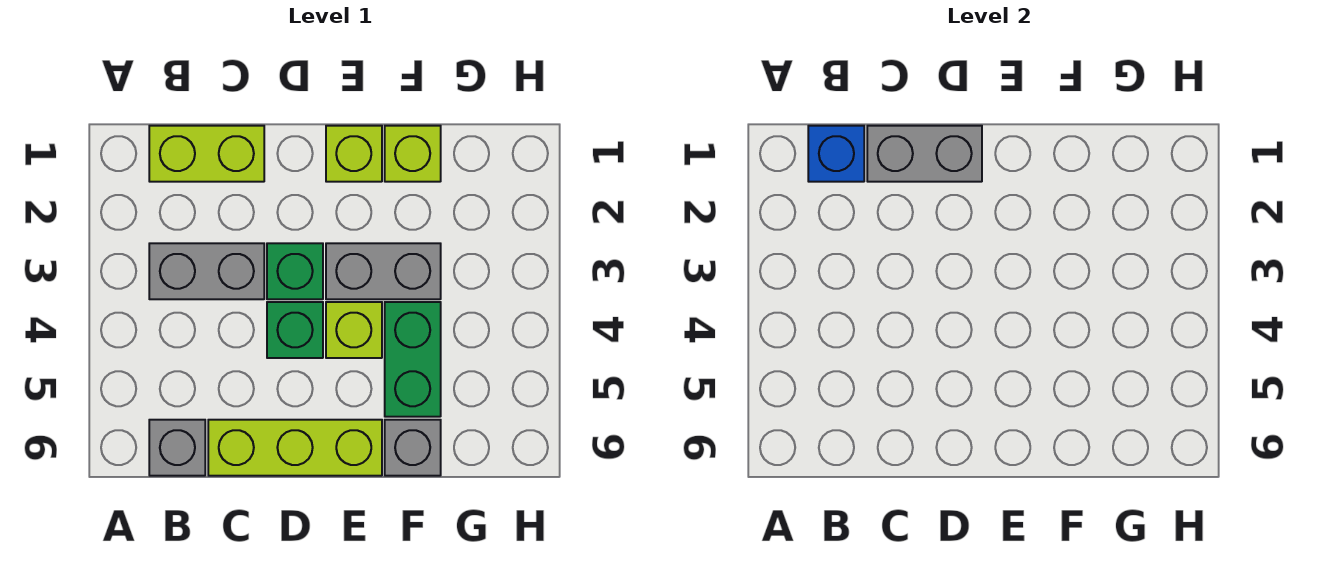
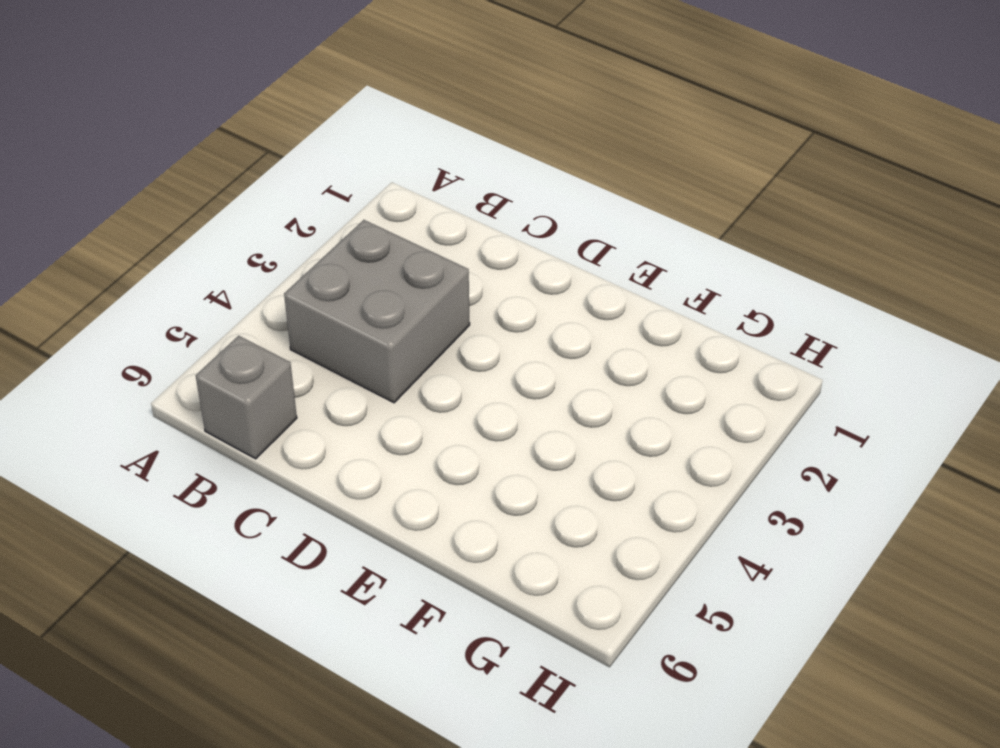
grey brick B3:C4 level 1 -> grey brick B3:C3 level 1
none -> lime brick B1:C1 level 1
none -> lime brick C6:E6 level 1
none -> green brick D3 level 1

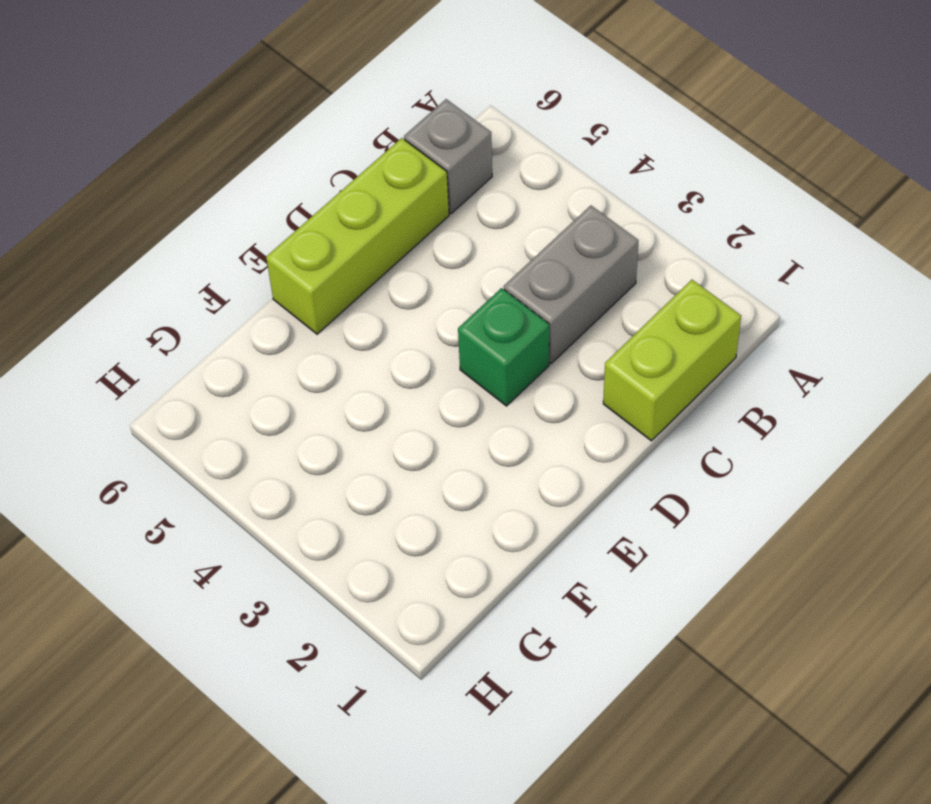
none -> green brick D4 level 1
none -> lime brick E1 level 1
none -> grey brick E3:F3 level 1

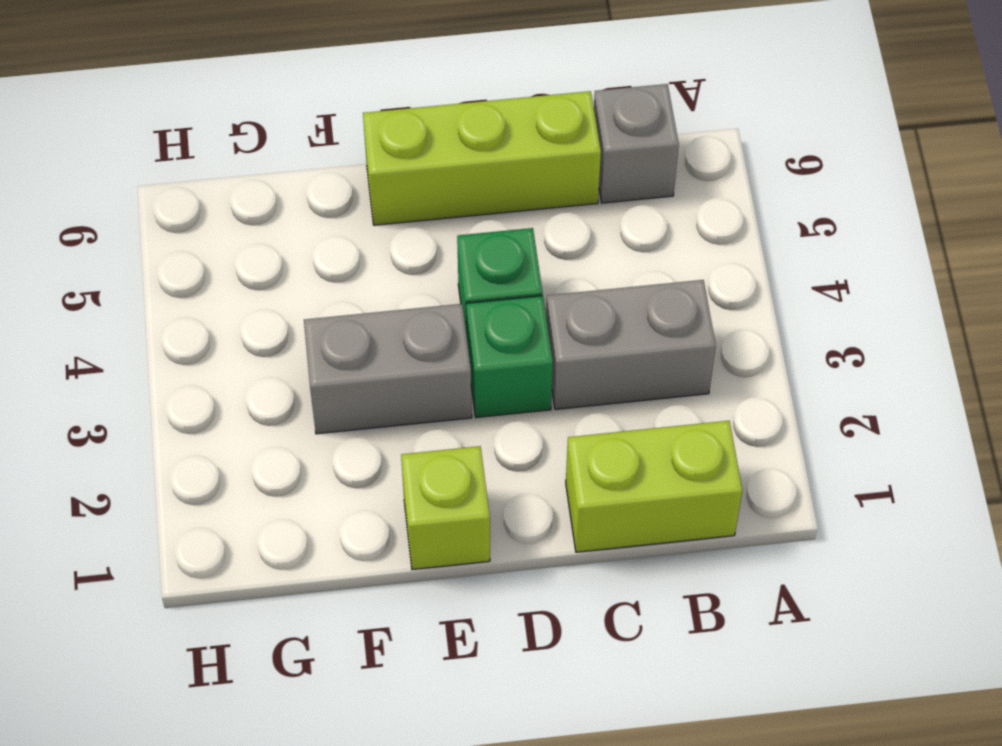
none -> lime brick E4 level 1
none -> lime brick F1 level 1
none -> green brick F4:F5 level 1

